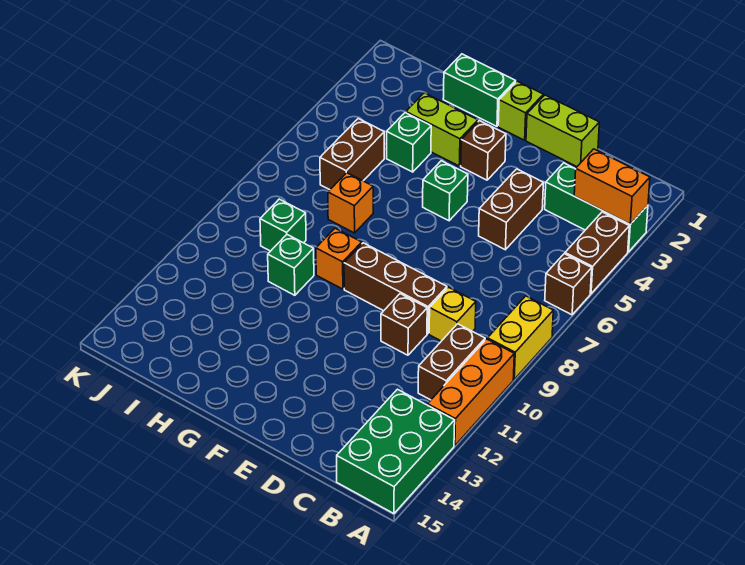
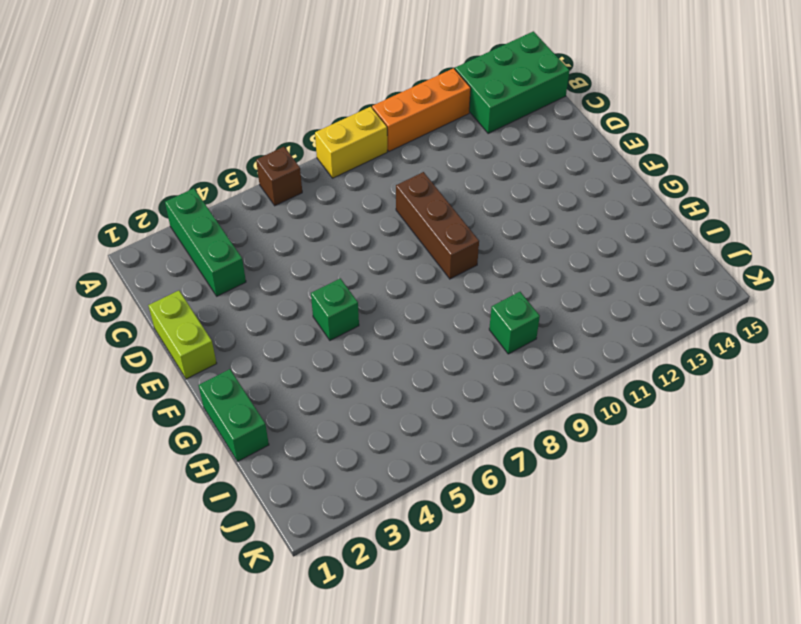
none -> brown brick A4:A5 level 1
none -> brown brick B10:B11 level 1
none -> yellow brick C9 level 1

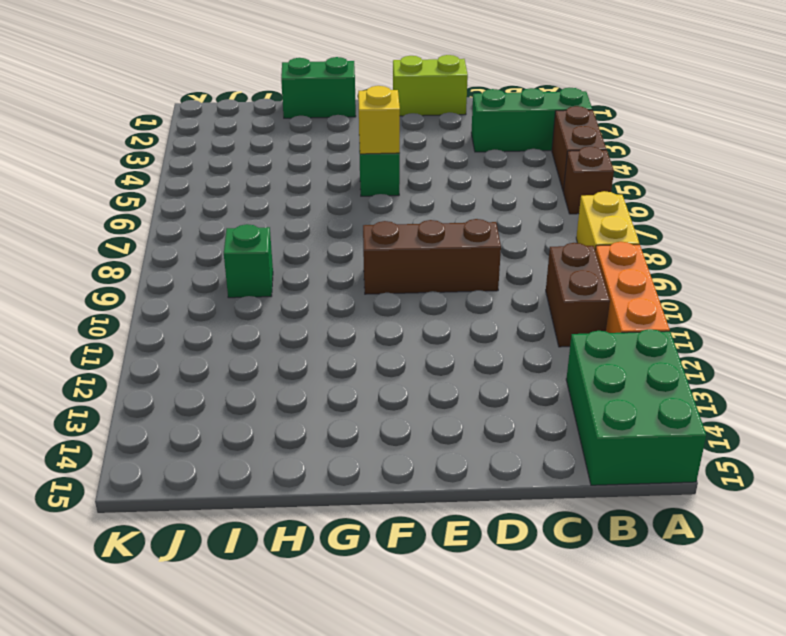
yellow brick F5 level 2 -> yellow brick C9 level 1
none -> brown brick D4:D5 level 1
none -> brown brick D10 level 1
none -> lime brick F1 level 1

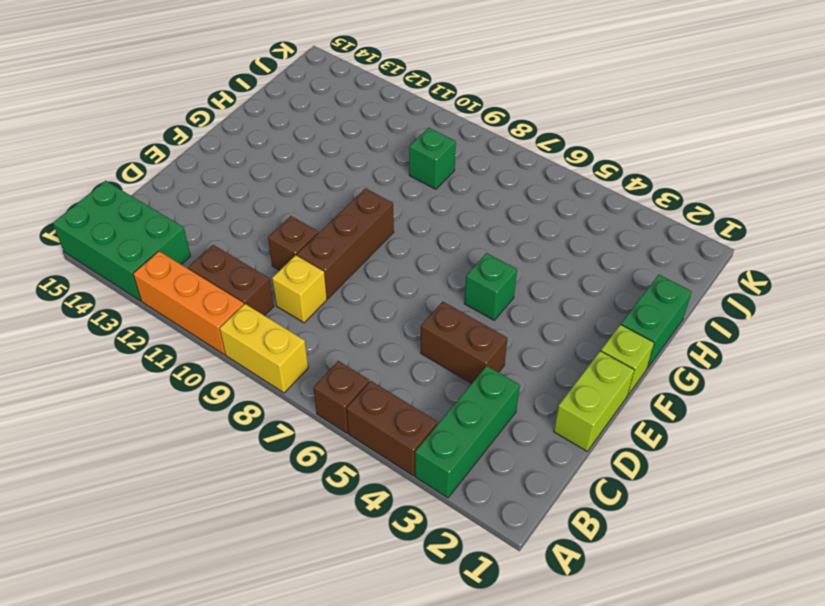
none -> brown brick F3 level 1
none -> lime brick G3:H3 level 1
none -> orange brick G9 level 1

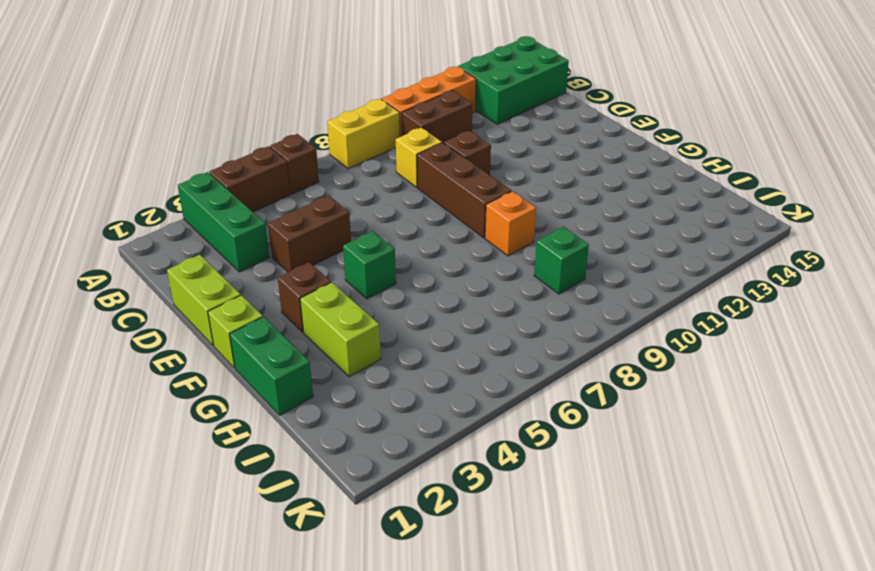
none -> green brick H4 level 1
none -> orange brick H7 level 1
none -> green brick H10 level 1

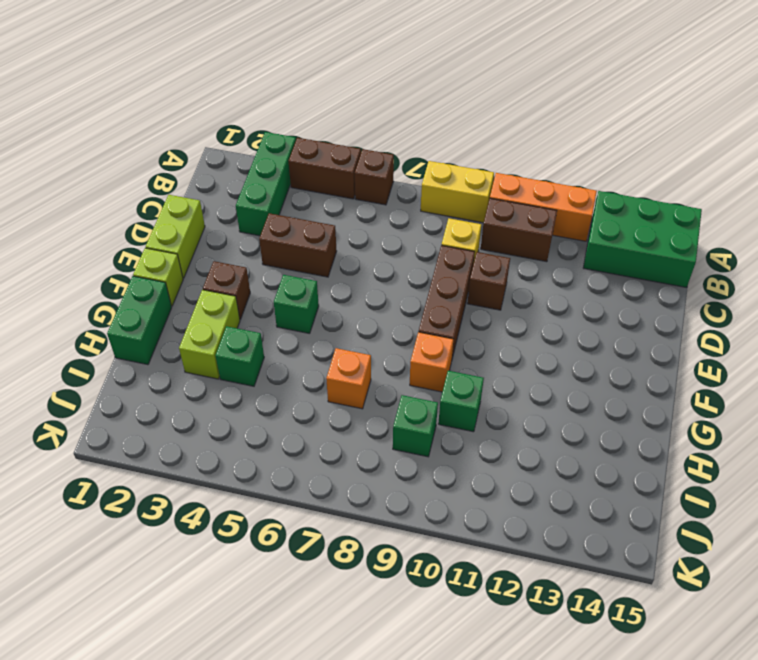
none -> brown brick I5:I6 level 1
none -> orange brick A3:B3 level 2

